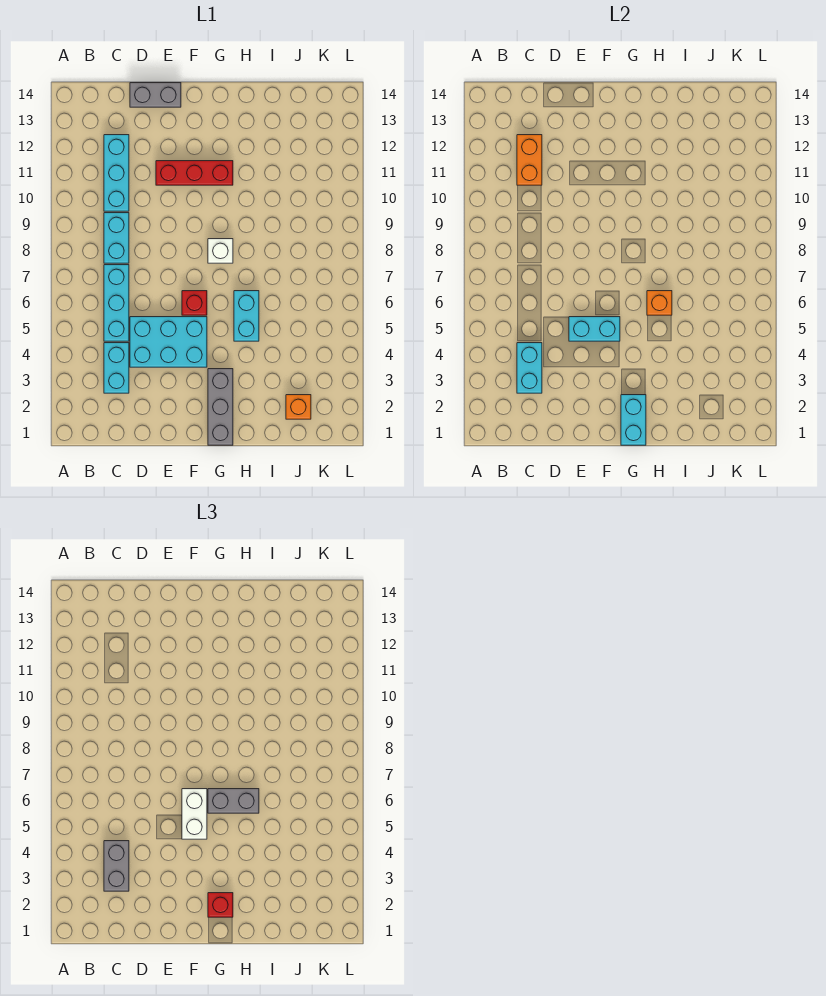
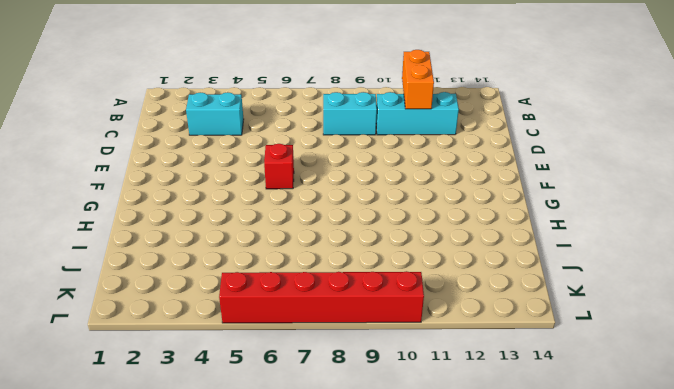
orange brick B11:C11 level 2 -> orange brick C11:C12 level 2
red brick L5:L10 level 1 -> none
none -> cyan brick C5:C7 level 1
none -> cyan brick D4:F5 level 1
none -> grey brick D14:E14 level 1

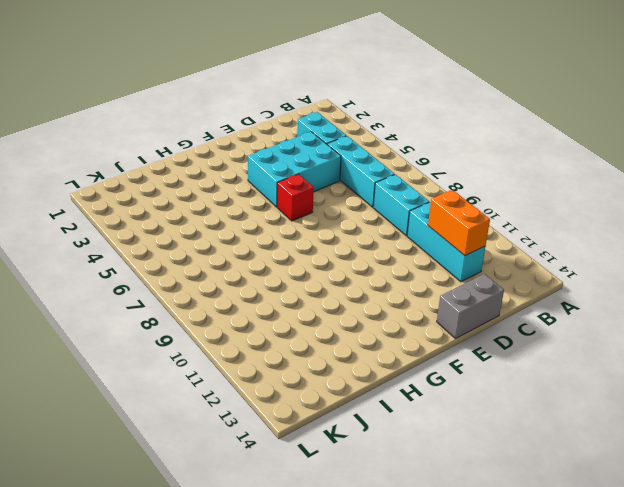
none -> red brick E11:G11 level 1
none -> grey brick G1:G3 level 1
none -> white brick G8 level 1

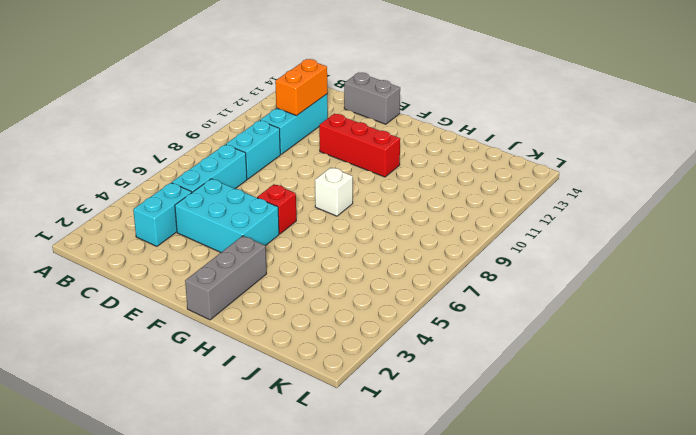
none -> cyan brick H5:H6 level 1
none -> orange brick J2 level 1
none -> cyan brick C3:C4 level 2

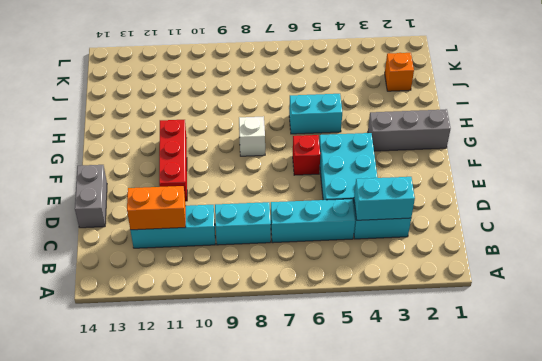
none -> cyan brick E5:F5 level 2
none -> cyan brick G1:G2 level 2
none -> orange brick H6 level 2

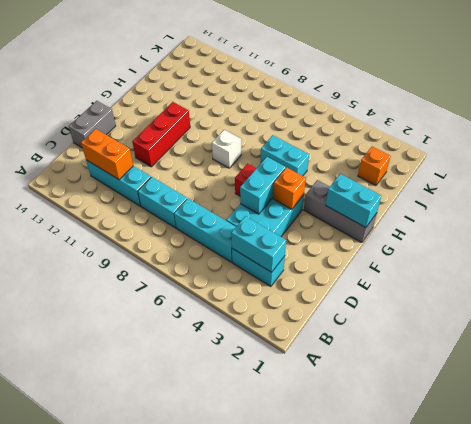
orange brick F4 level 2 -> orange brick H6 level 2
none -> grey brick C3:C4 level 3
none -> white brick F5:F6 level 3
none -> red brick G2 level 3

